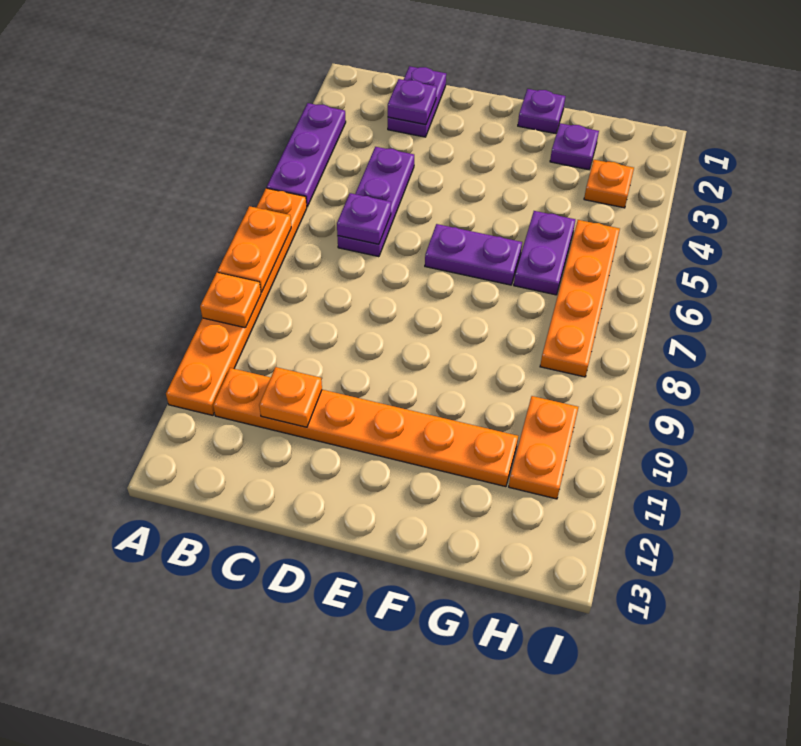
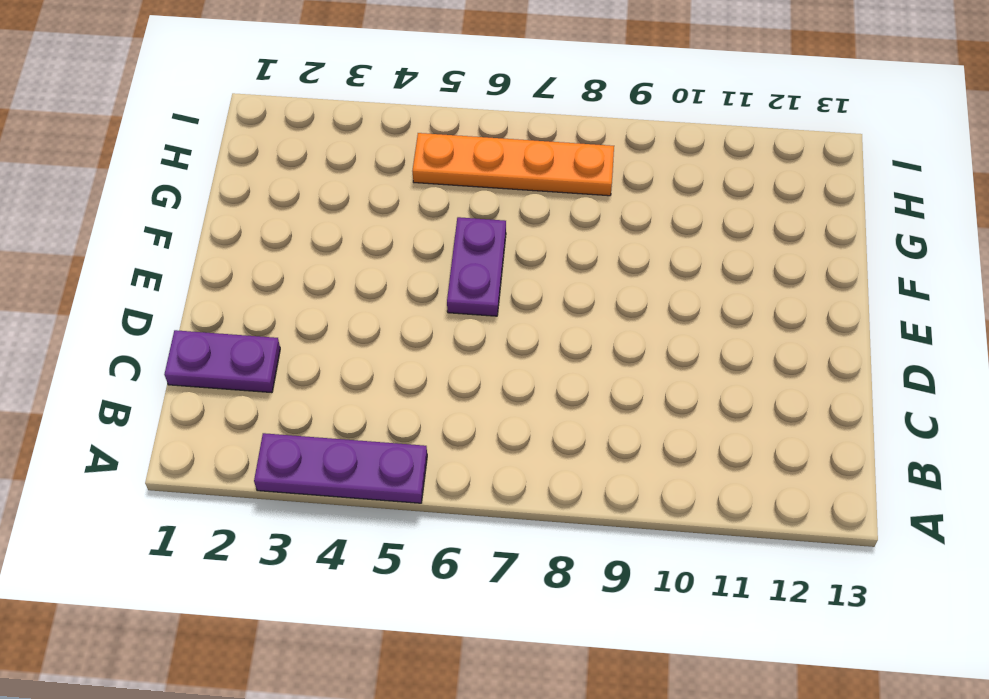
none -> orange plate A6:A11 level 1
none -> orange plate B11:G11 level 1
none -> purple plate C4:C6 level 1

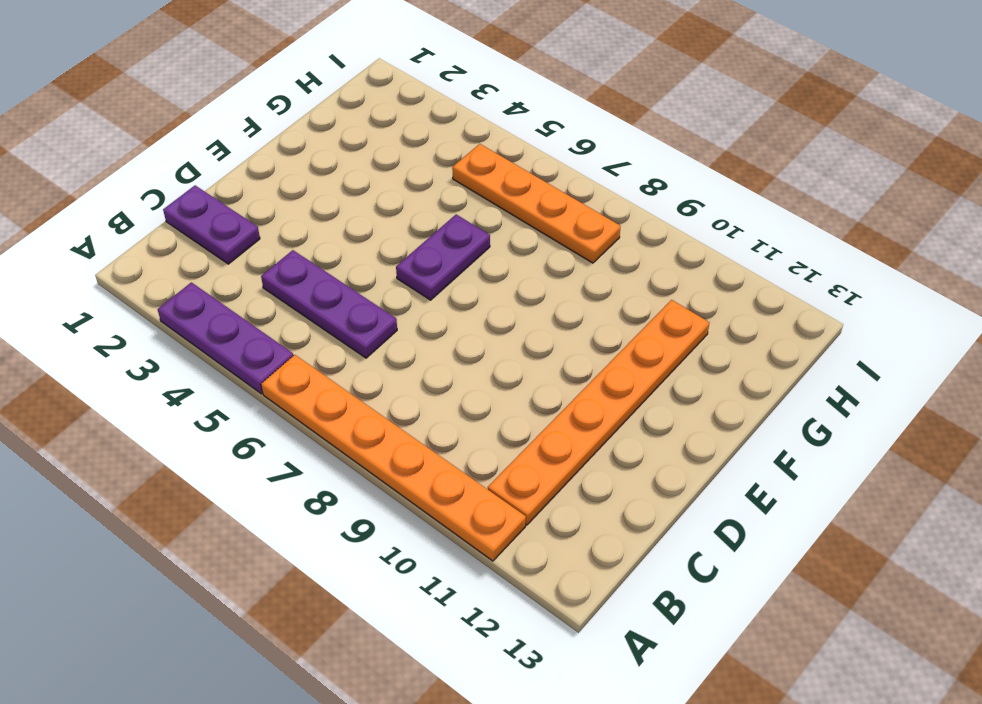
none -> purple plate F1 level 1
none -> purple plate G2 level 1
none -> purple plate G5:G6 level 1

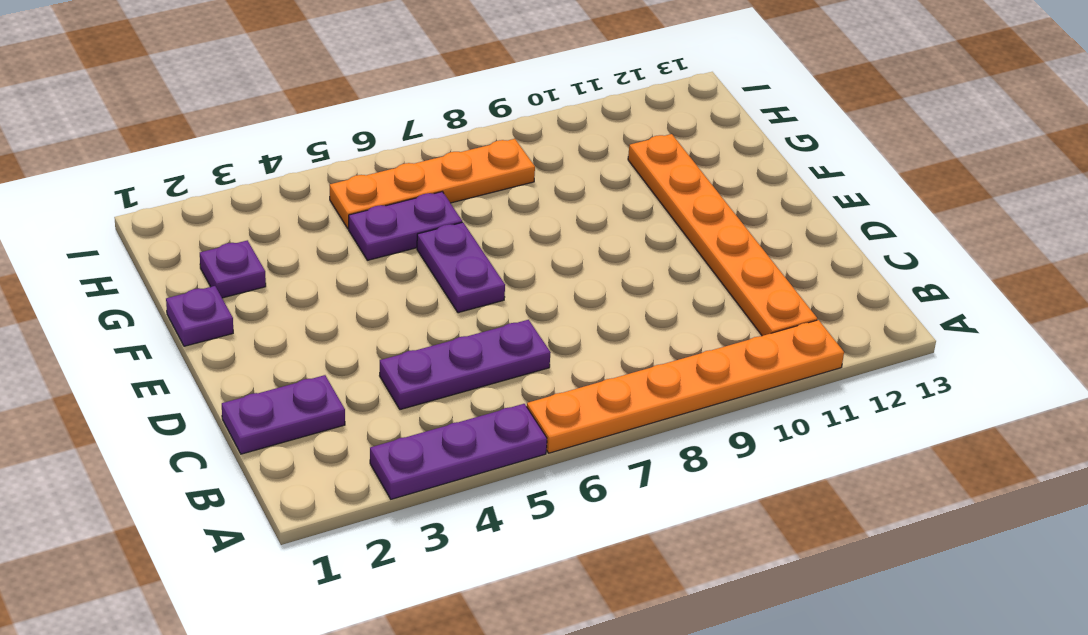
none -> orange plate H3 level 1
none -> orange plate H10:H11 level 1
none -> orange plate A7:A8 level 2

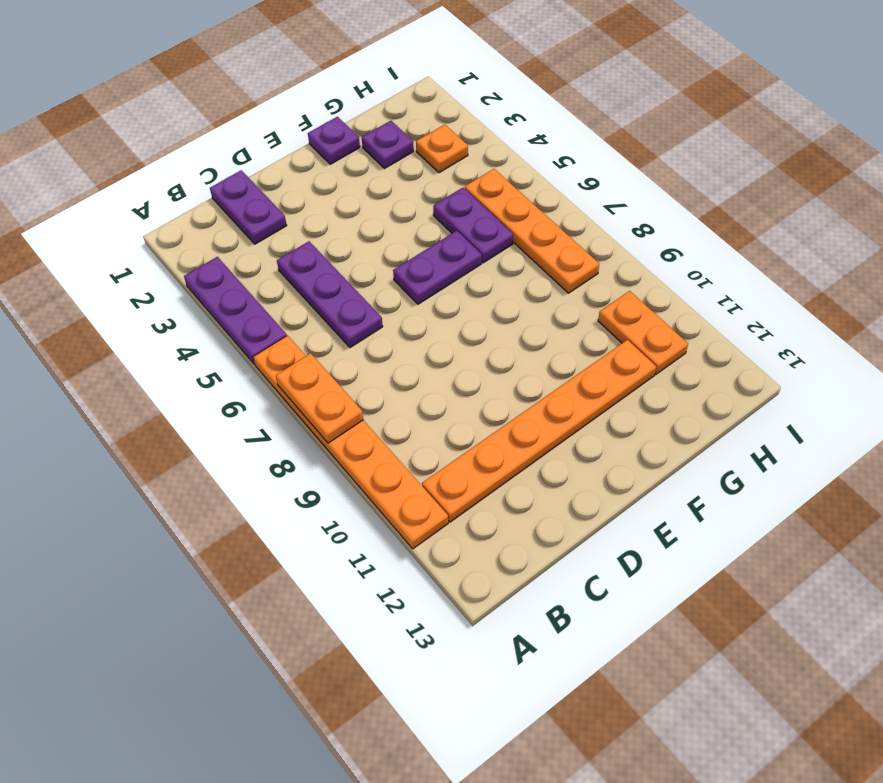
none -> orange plate A9 level 2
none -> purple plate C2 level 2
none -> purple plate C6 level 2

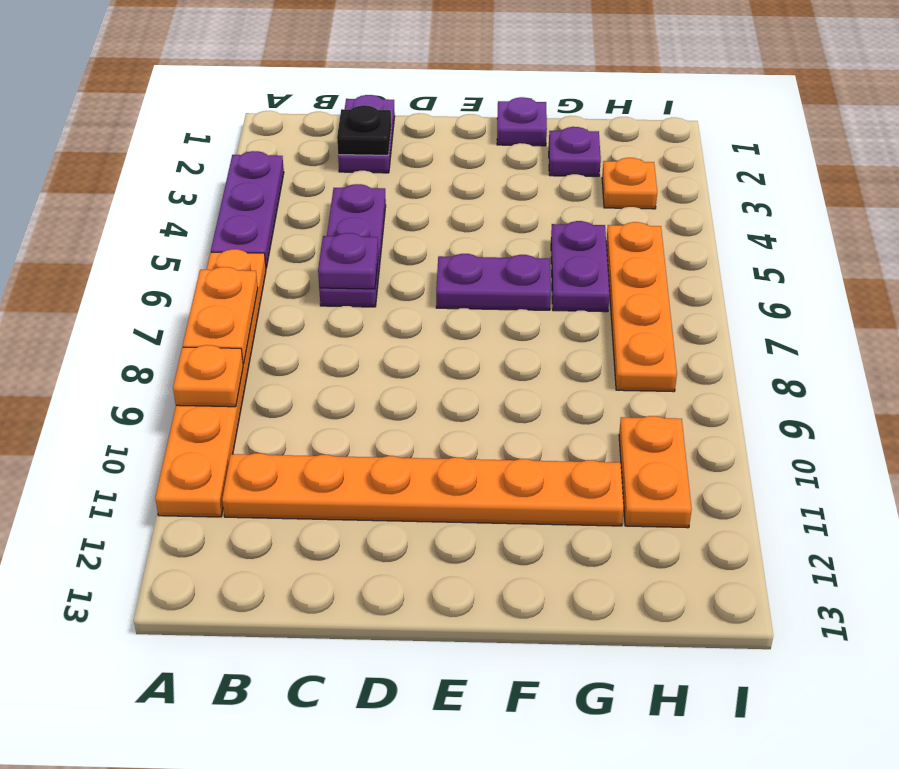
black plate C2 level 2 -> purple plate C2 level 2
none -> orange plate C11 level 2

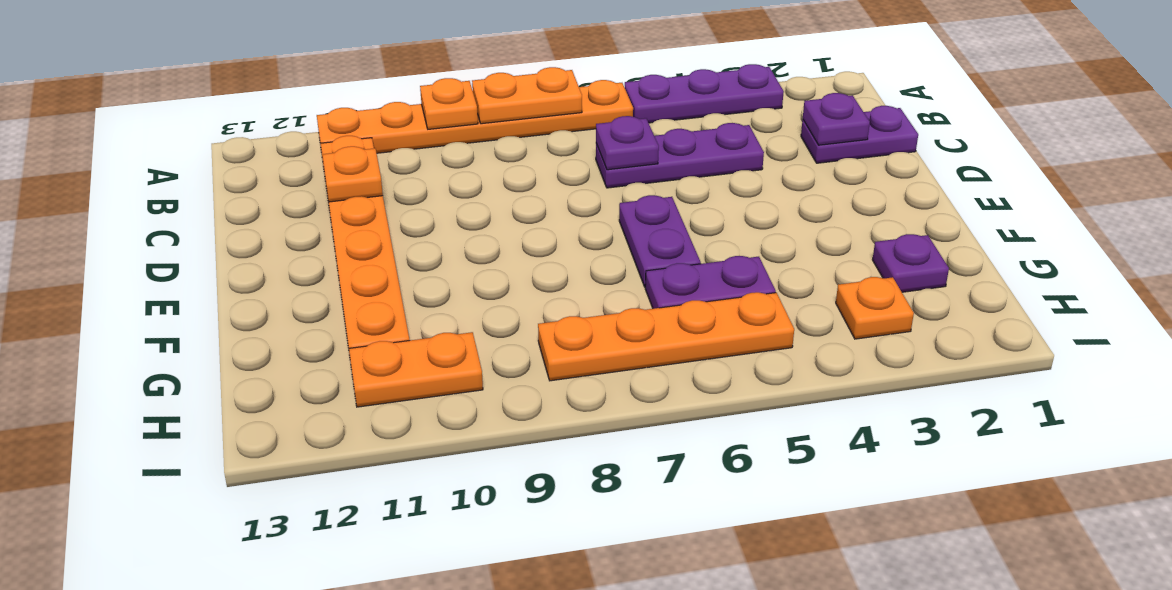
none -> purple plate F1 level 1

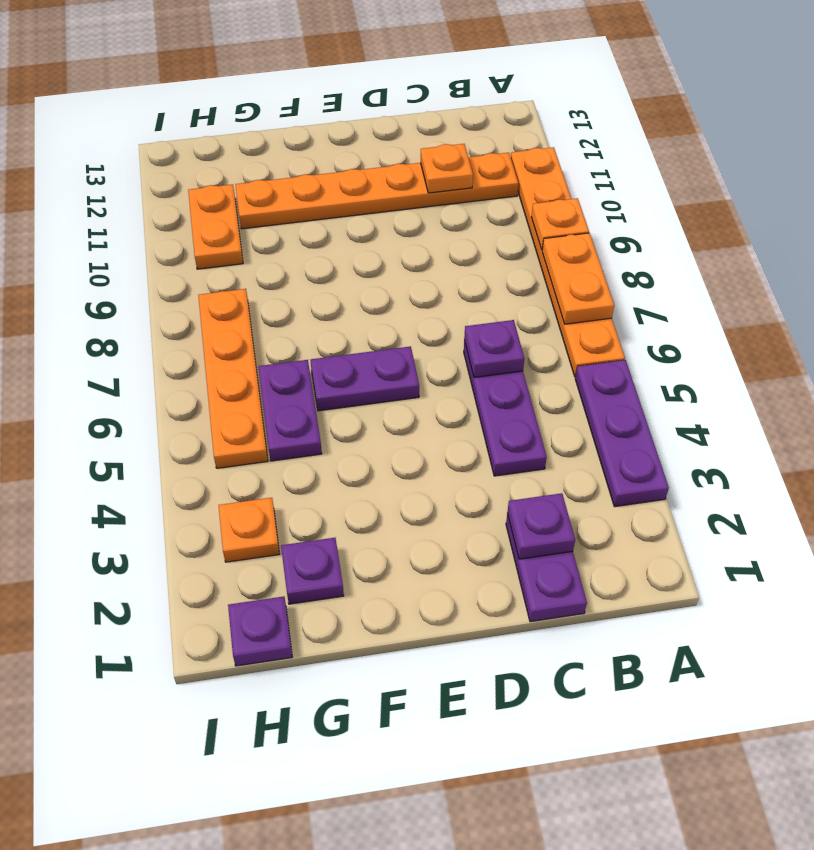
purple plate H1 level 1 -> purple plate F1 level 1

